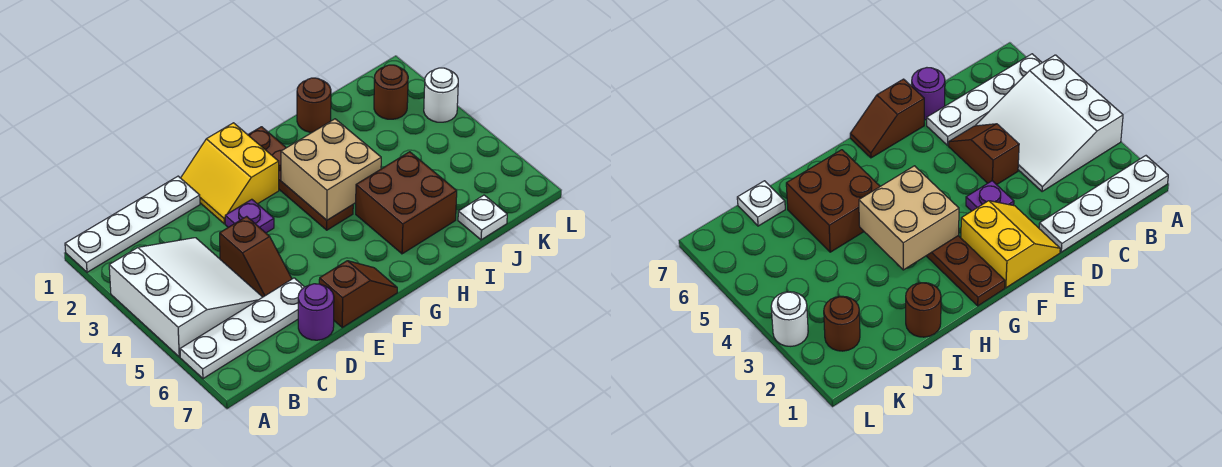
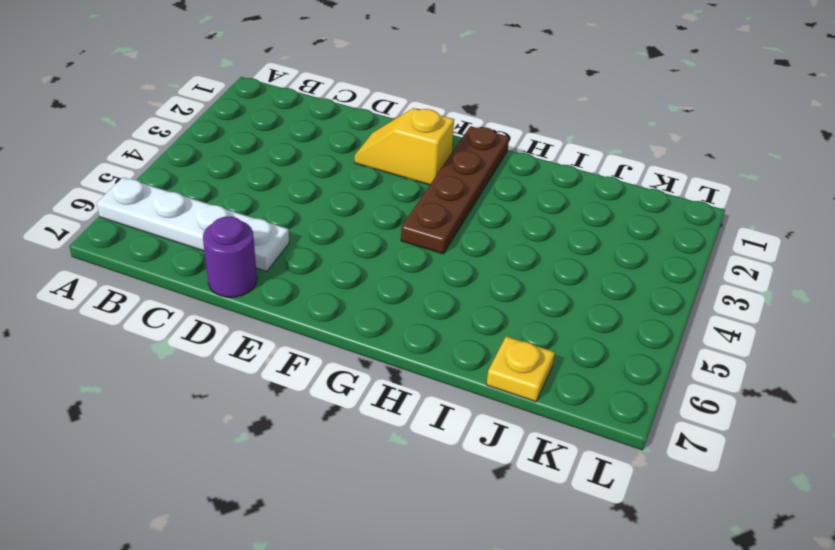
yellow slope E2:F2 level 1 top F -> yellow slope E1:F2 level 1 top F
yellow plate J7 level 1 -> white plate J7 level 1
none -> white plate A1:D1 level 1
none -> white slope A3:C5 level 1 top A
none -> brown slope D4:D5 level 1 top 4

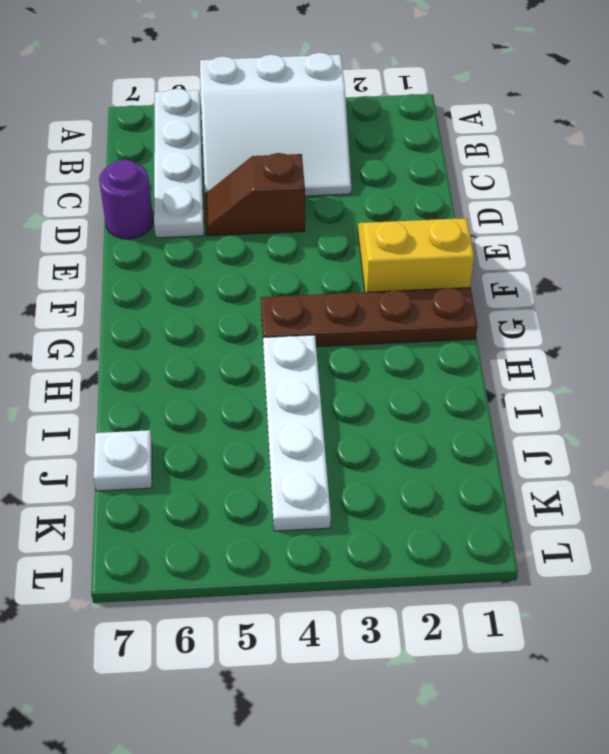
white plate H4:K4 level 1 -> white plate A1:D1 level 1
none -> purple plate E3 level 1
none -> brown slope E7:F7 level 1 top E
none -> brown brick H5:I6 level 1

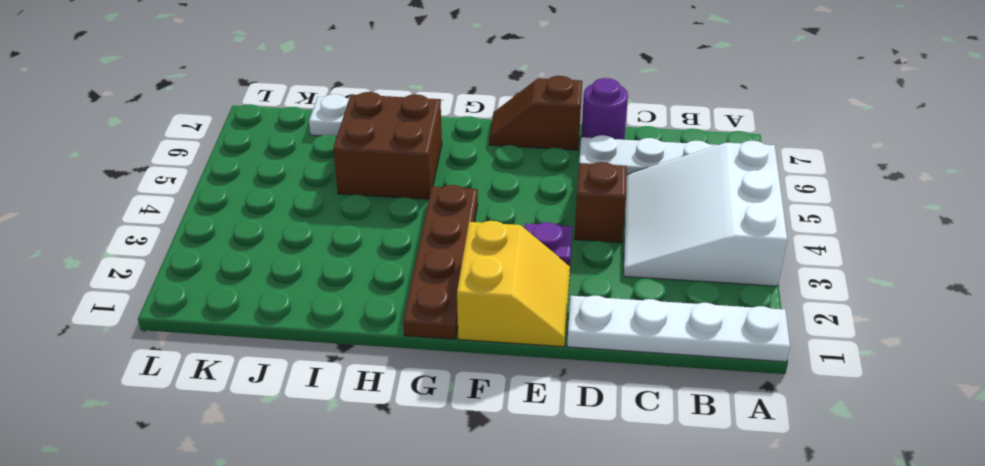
none -> brown round brick I1 level 1
none -> brown round brick K2 level 1
none -> white round brick L3 level 1

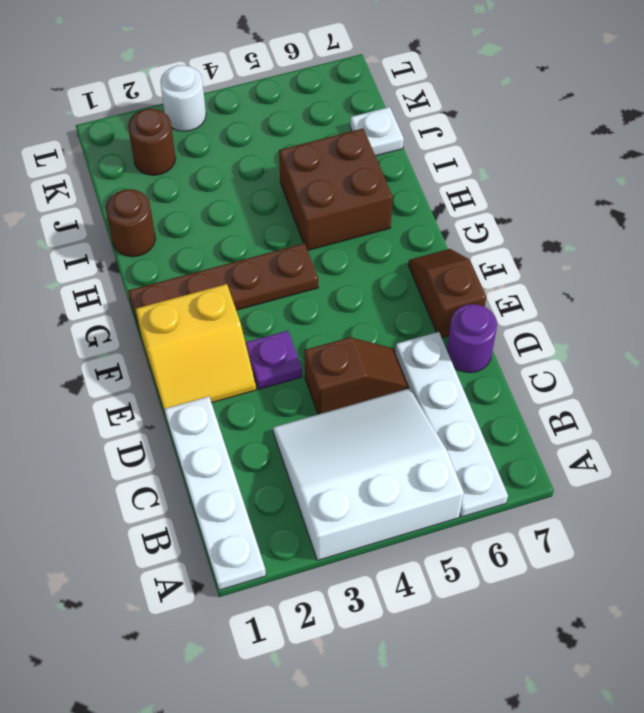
none -> tan brick G3:H4 level 2

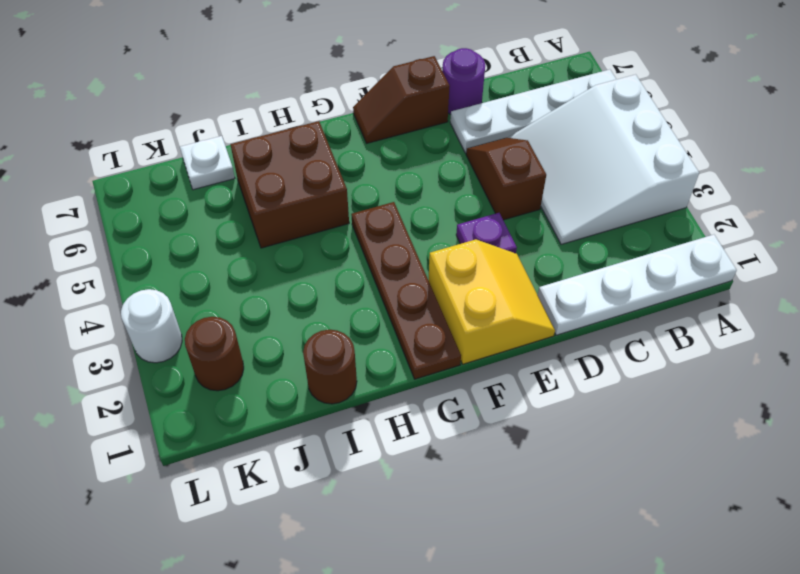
none -> tan brick G3:H4 level 2

